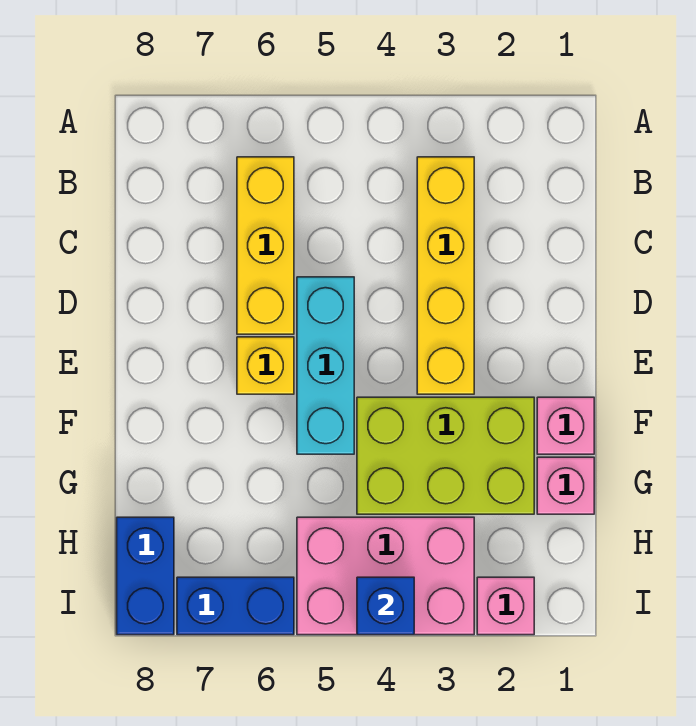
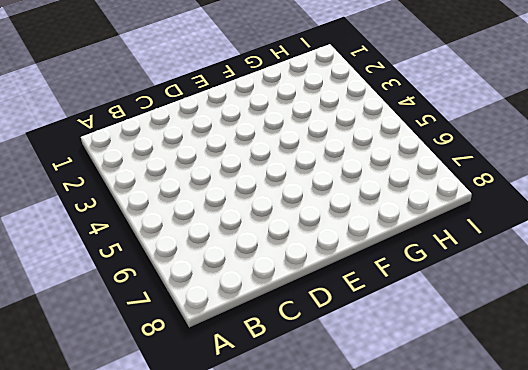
none -> yellow brick B3:E3 level 1
none -> yellow brick B6:D6 level 1
none -> cyan brick D5:F5 level 1

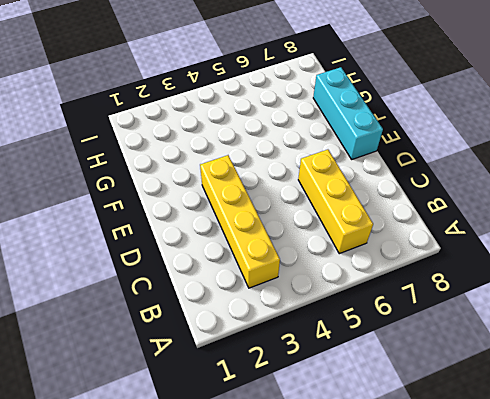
cyan brick E8:G8 level 1 -> cyan brick D5:F5 level 1
none -> yellow brick E6 level 1
none -> pink brick F1 level 1
none -> lime brick F2:G4 level 1

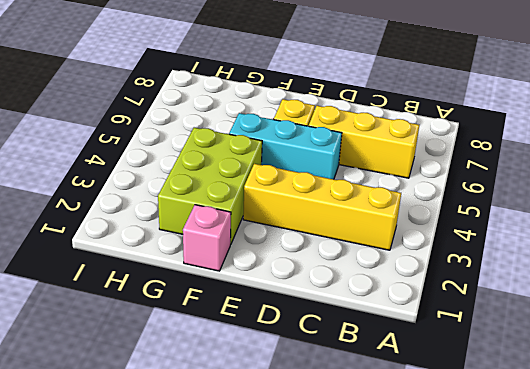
none -> pink brick G1 level 1
none -> pink brick H3:I5 level 1
none -> blue brick H8:I8 level 1

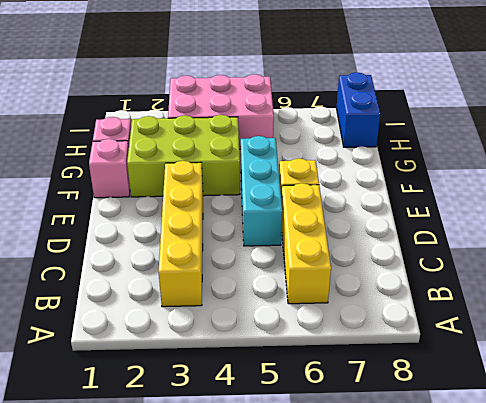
none -> pink brick I2 level 1
none -> blue brick I6:I7 level 1
none -> blue brick I4 level 2

